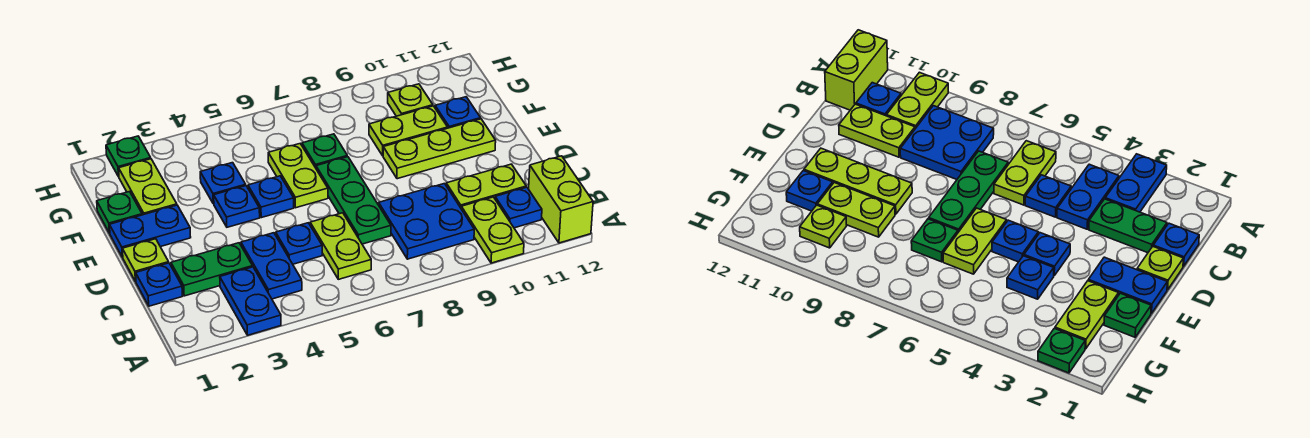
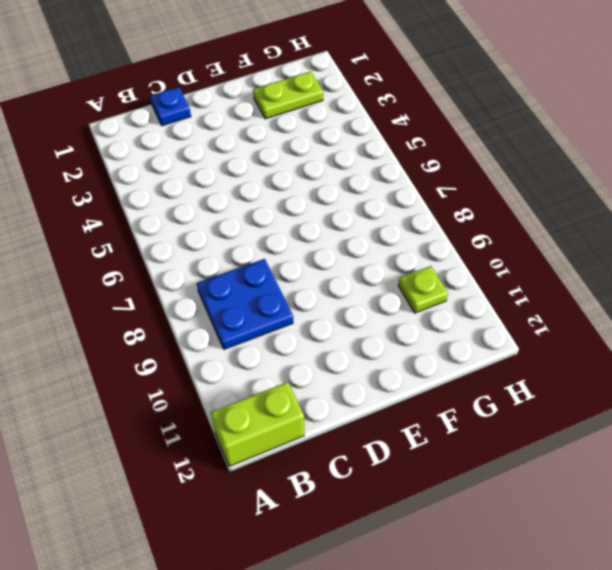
none -> blue plate A3:B3 level 1
none -> lime plate A10:B10 level 1
none -> blue plate B4:C4 level 1

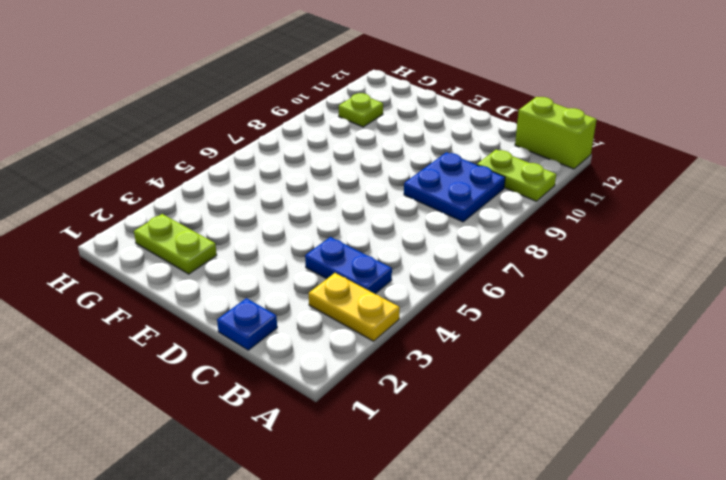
yellow plate A3:B3 level 1 -> blue plate A3:B3 level 1
none -> lime plate B6:C6 level 1
none -> blue plate B11 level 1
none -> green plate C2:C3 level 1

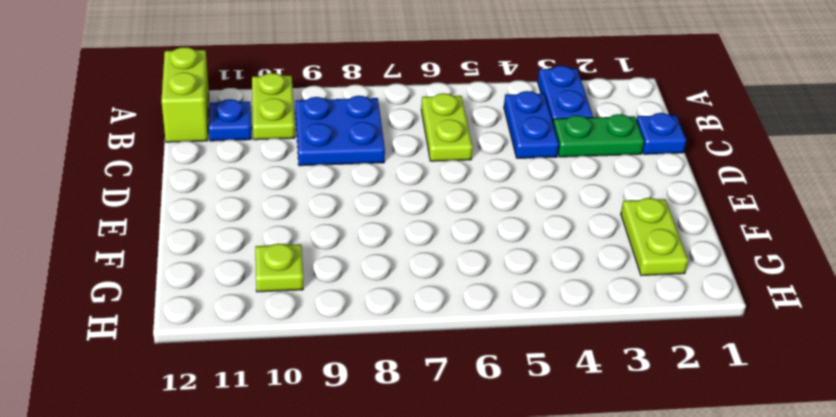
none -> blue plate C5 level 1
none -> green plate C7:E7 level 1
none -> lime plate C10:C11 level 1

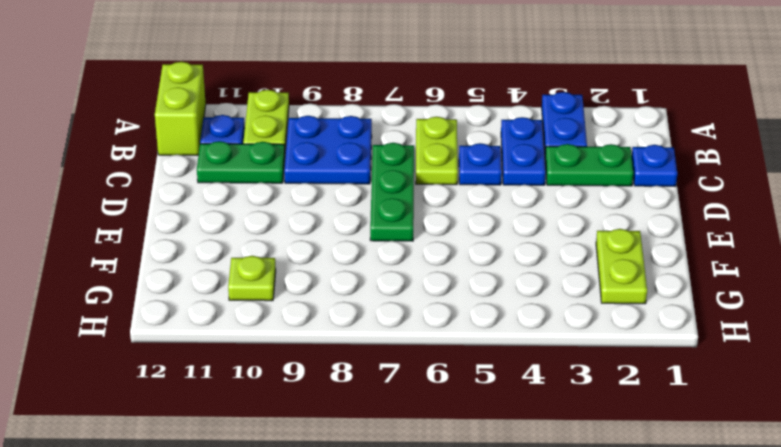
green plate C10:C11 level 1 -> lime plate C10:C11 level 1
none -> lime plate D1 level 1
none -> blue plate E1:E2 level 1
none -> blue plate E4 level 1

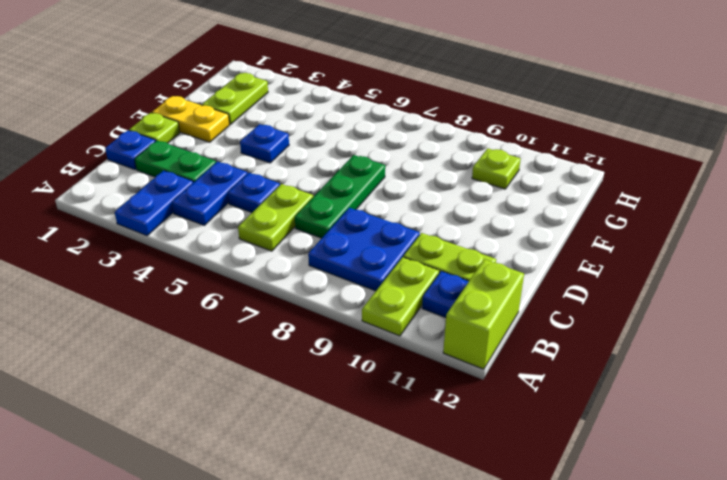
yellow plate E1:E2 level 1 -> blue plate E1:E2 level 1
none -> blue plate E5 level 1
none -> lime plate E6:F6 level 1
none -> lime plate E9:E11 level 1

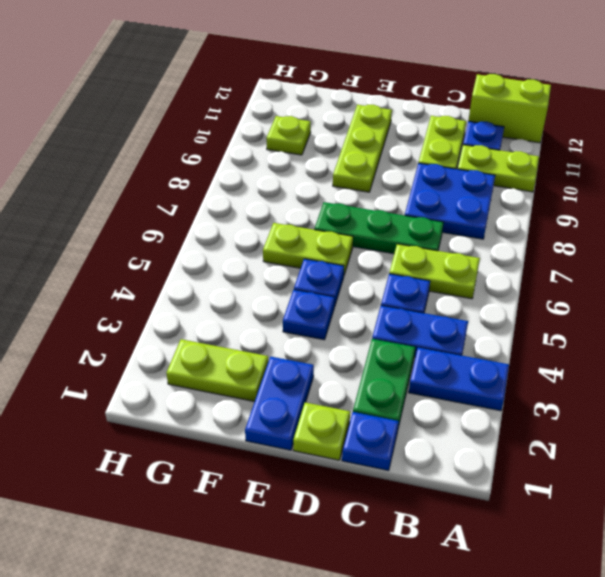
none -> green plate F1 level 1
none -> blue plate F4 level 1
none -> green plate F7 level 1

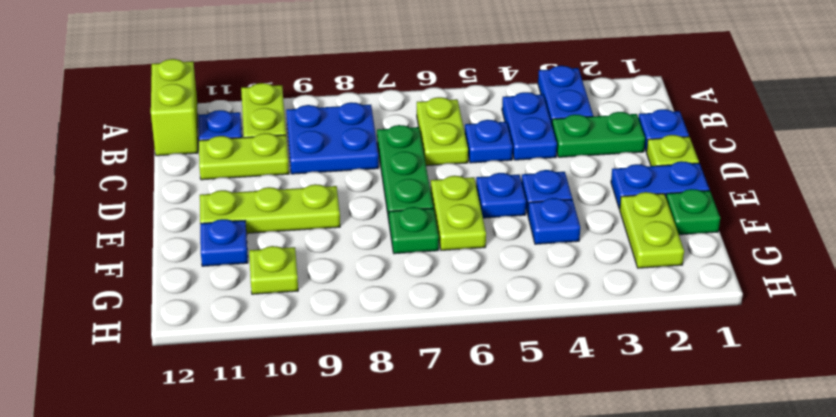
none -> lime plate F9:F10 level 1
none -> green plate H2 level 1

